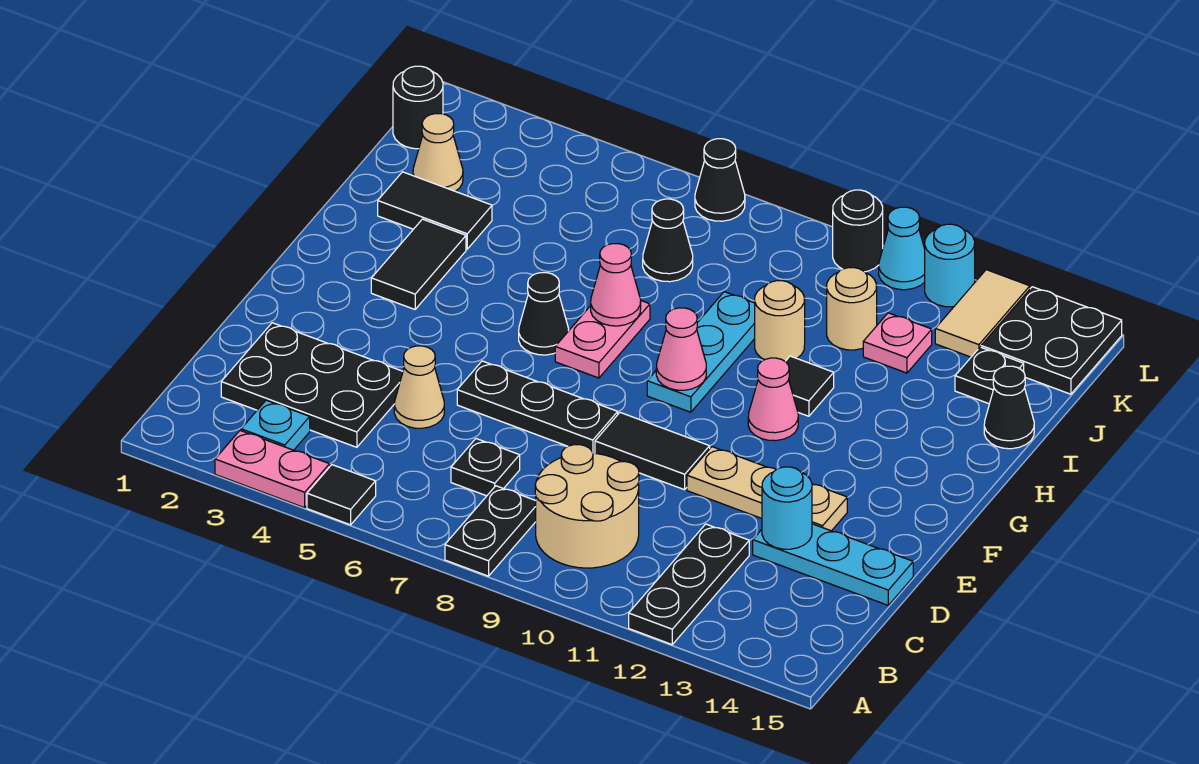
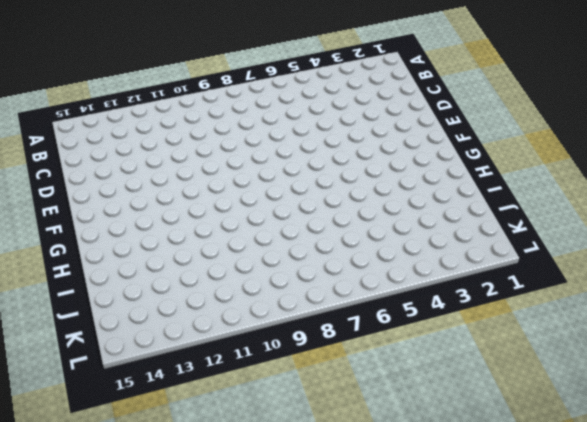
none -> pink plate A3:A4 level 1
none -> black tile A5 level 1
none -> black plate A8:B8 level 1
none -> black plate A12:C12 level 1

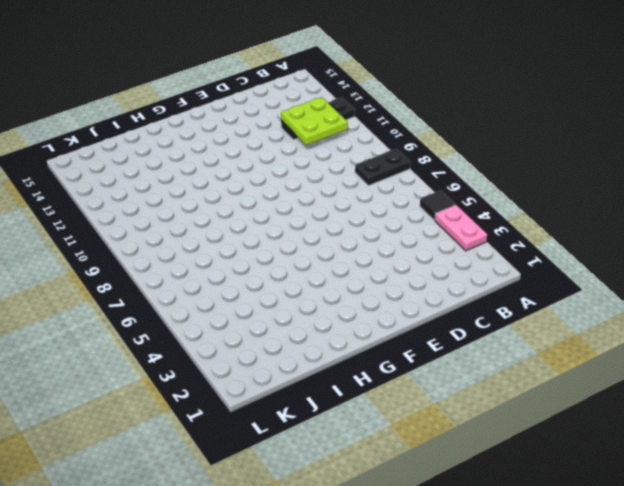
lime plate B11:C12 level 2 -> none
none -> cyan plate B3 level 1
none -> tan round brick B9:C10 level 1
none -> black plate C2:D4 level 1
none -> black plate C7 level 1

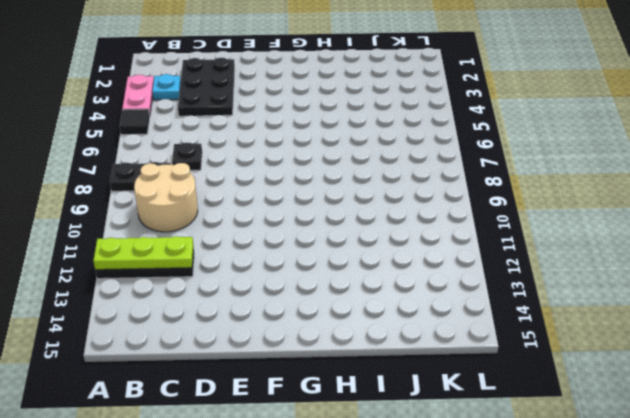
lime plate A12:C12 level 2 -> none
none -> tan cone D5 level 1
none -> cyan plate D13:D15 level 1
none -> black plate E6:E8 level 1
none -> black tile E9:E10 level 1

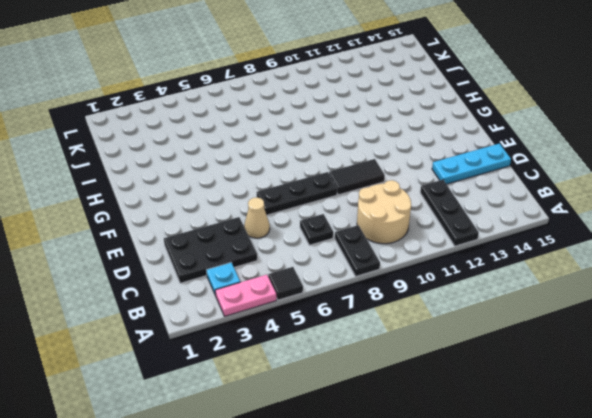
none -> tan plate E11:E13 level 1
none -> black tile G3:H3 level 1
none -> black cone G6 level 1
none -> pink plate G7:H7 level 1

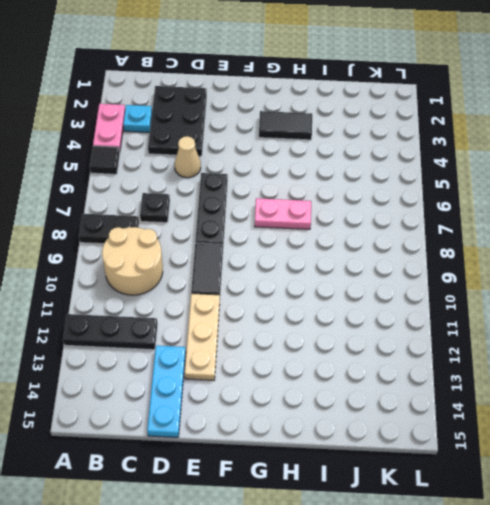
none -> black cone G6 level 1
none -> cyan plate G9:I9 level 1
none -> pink cone G11 level 1
none -> black tile H11 level 1

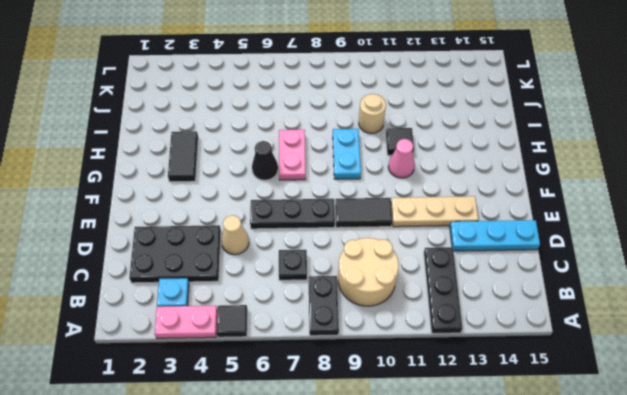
cyan plate G9:H9 level 1 -> cyan plate G9:I9 level 1
none -> black tile I2:I3 level 1
none -> black cone I15 level 1
none -> tan cone J2 level 1
none -> black cone J7 level 1

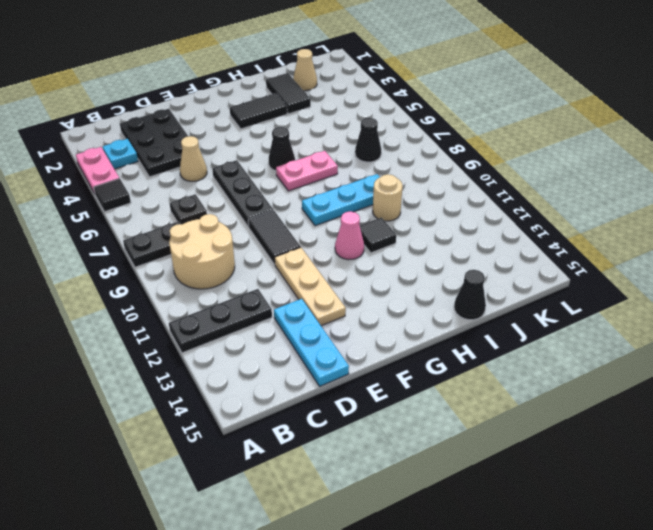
none -> tan round brick J11 level 1
none -> pink plate J12 level 1
none -> black plate J14 level 1
none -> black round brick K1 level 1

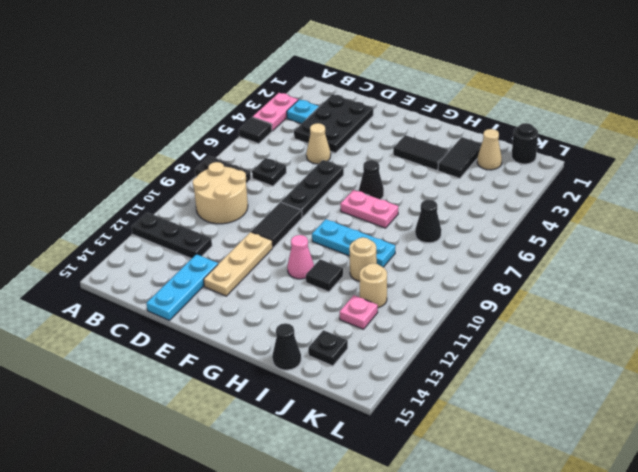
none -> tan tile K13:L13 level 1
none -> black plate K14:L15 level 1
none -> black cone L7 level 1
none -> black round brick L10 level 1

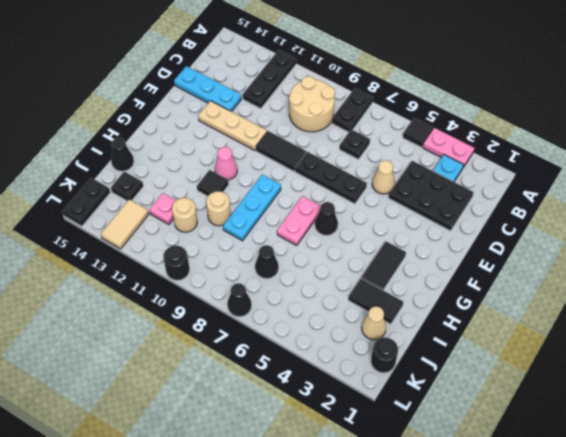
black plate K15:L15 level 1 -> black plate K14:L15 level 1
none -> cyan cone L11 level 1
none -> cyan round brick L12 level 1
none -> cyan round brick D13 level 2
none -> pink cone G9 level 2

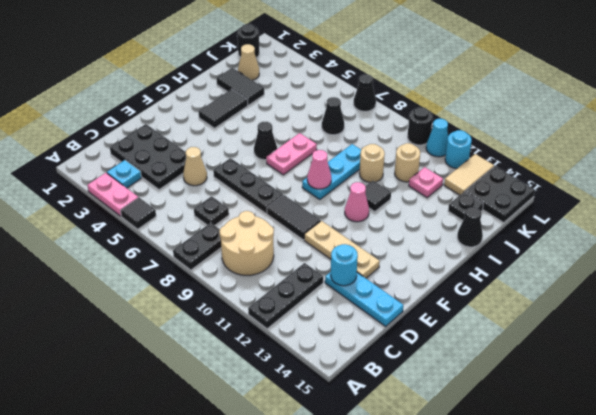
none -> pink cone H7 level 2

